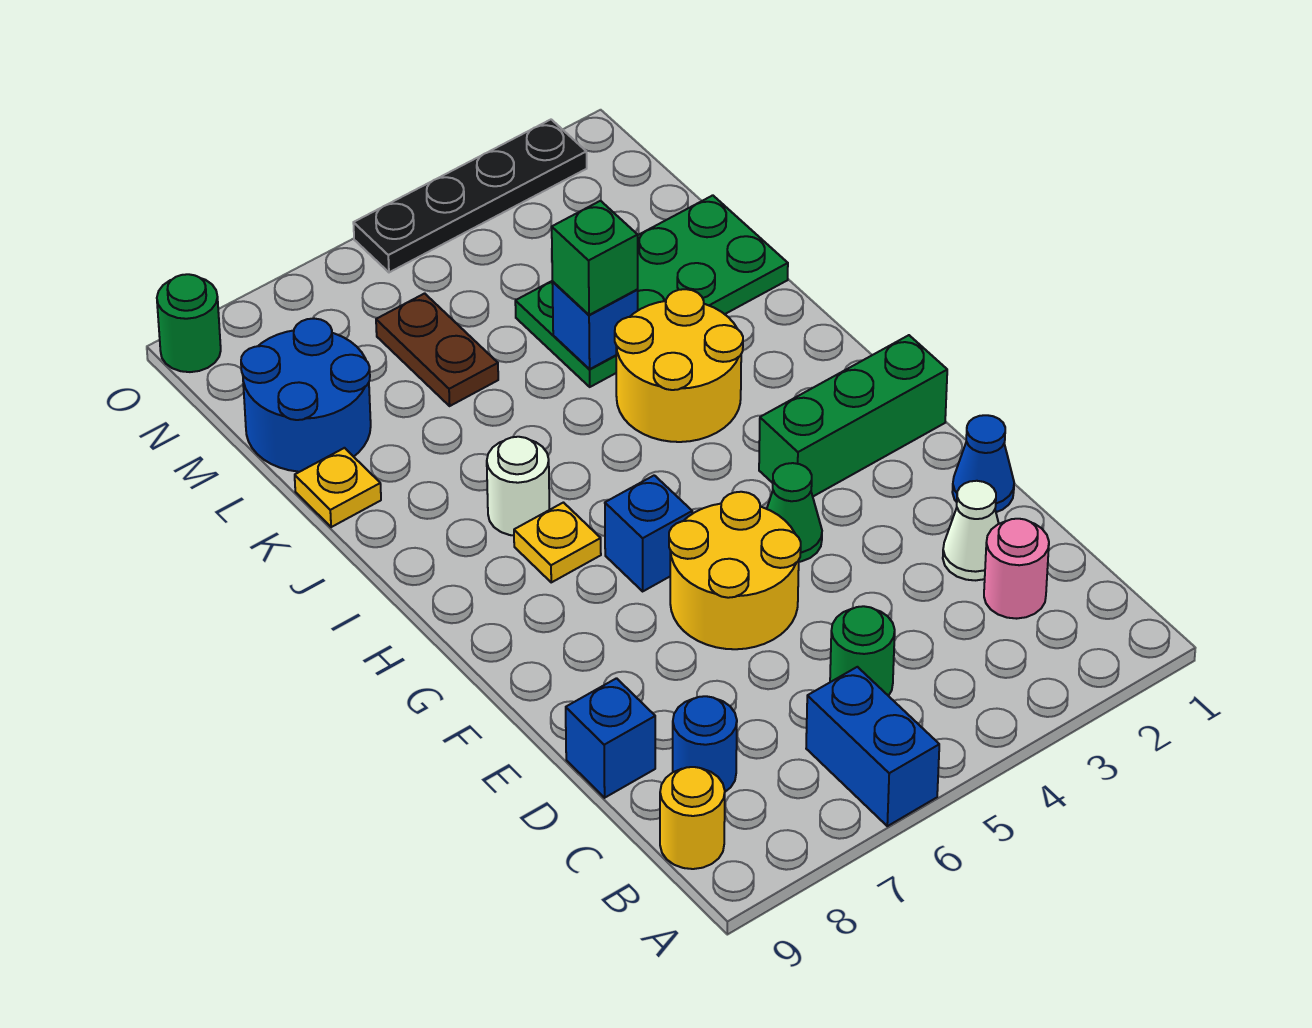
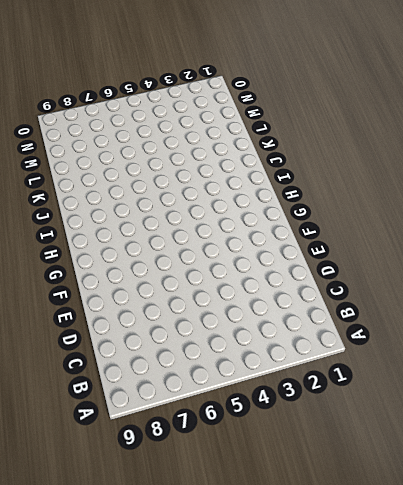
none -> blue brick A6:B6 level 1
none -> yellow round brick B9 level 1
none -> pink round brick C2 level 1

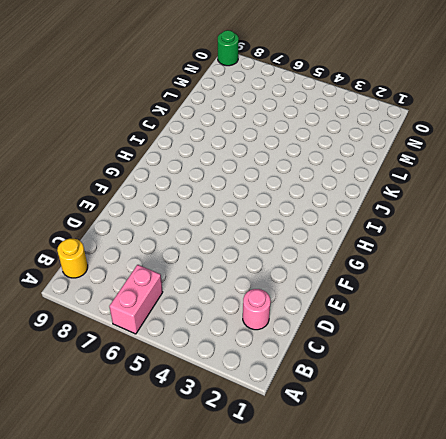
pink brick A6:B6 level 1 -> blue brick A6:B6 level 1
none -> green round brick C5 level 1
none -> blue round brick C8 level 1
none -> white cone D2 level 1

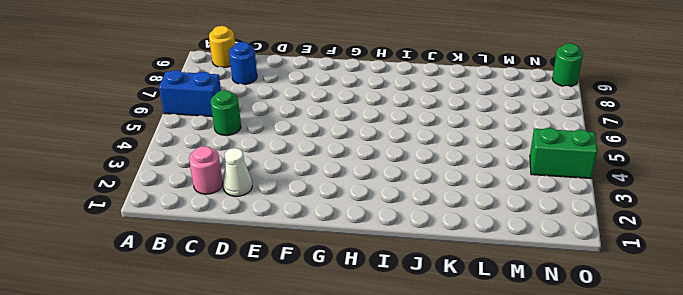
green brick N4:O4 level 1 -> black plate O2:O5 level 1
none -> blue brick D9 level 1
none -> blue cone E1 level 1
none -> yellow round brick E5:F6 level 1

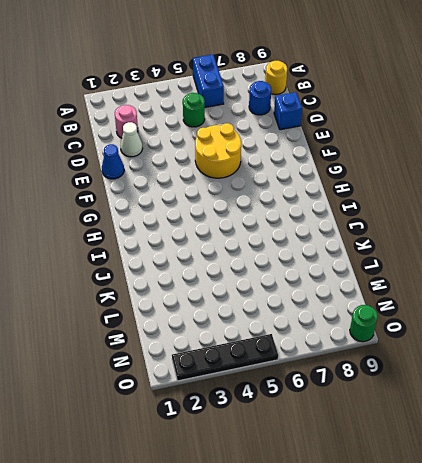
none -> green cone F4 level 1
none -> green brick G1:G3 level 1
none -> blue brick G6 level 1

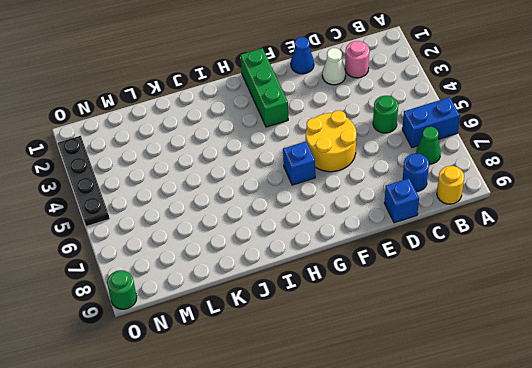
green cone B7 level 1 -> green cone F4 level 1
none -> yellow plate H7 level 1
none -> yellow round brick I3:J4 level 1
none -> white round brick I7 level 1

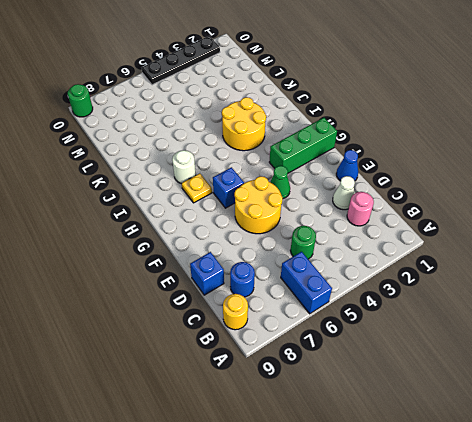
none -> green plate K1:L4 level 1
none -> yellow plate K9 level 1
none -> brown plate L6:M6 level 1

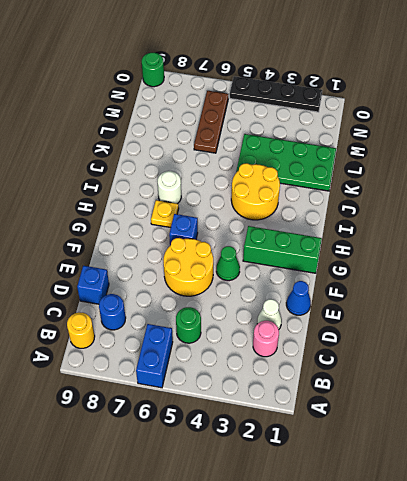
brown plate L6:N6 level 1 -> brown plate L6:M6 level 1
none -> yellow plate K9 level 1
none -> blue round brick L8:M9 level 1
none -> blue brick K4 level 2

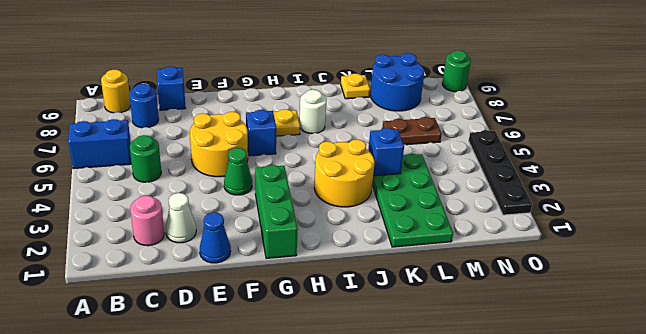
none -> green brick K4 level 3

